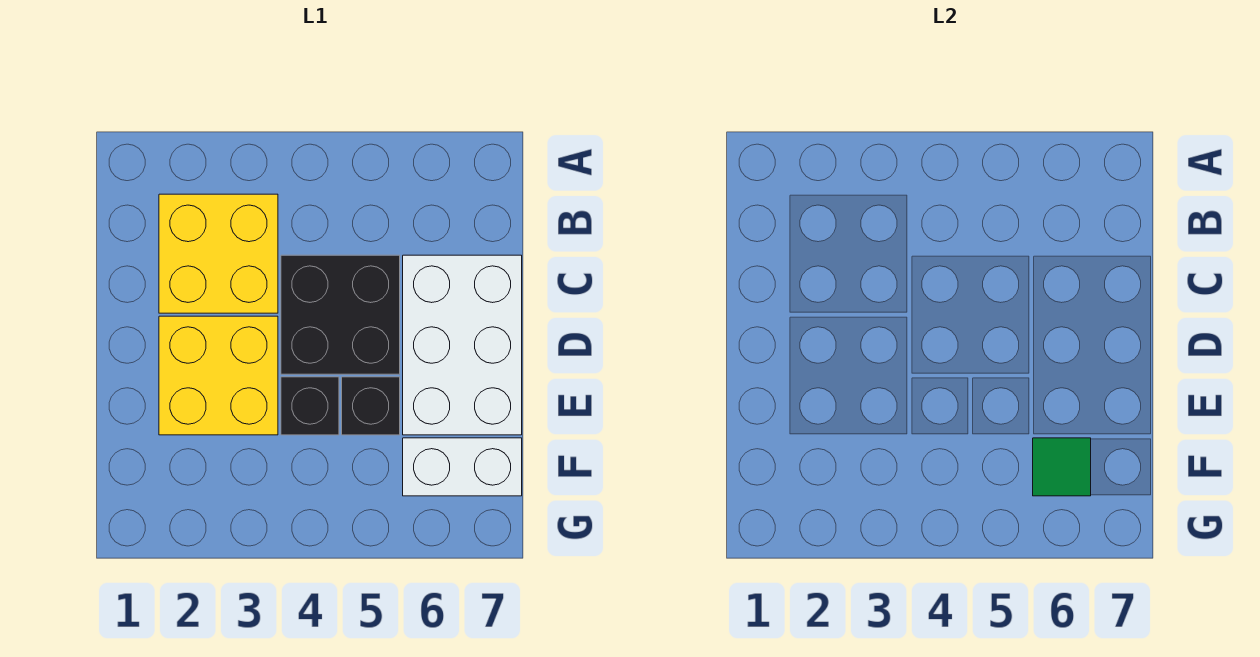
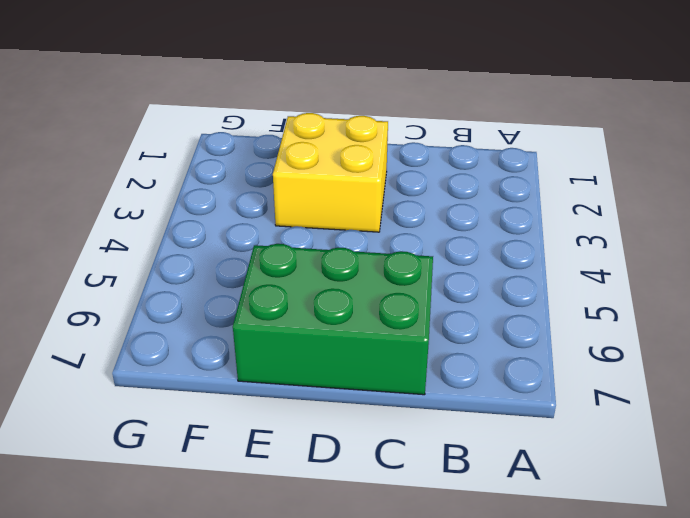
green brick C6:E7 level 1 -> white brick C6:E7 level 1
none -> yellow brick B2:C3 level 1
none -> black brick C4:D5 level 1

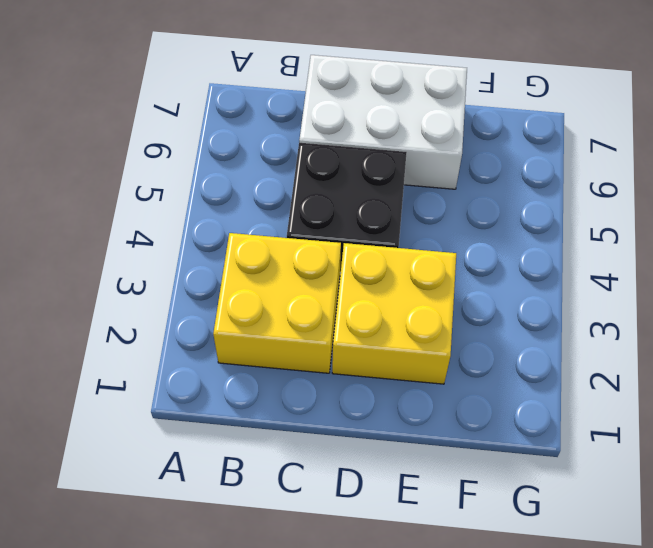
none -> black brick E4 level 1
none -> black brick E5 level 1

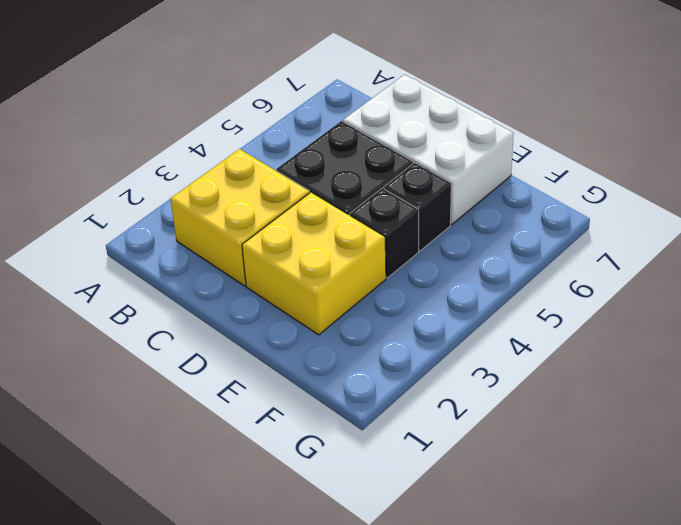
none -> white brick F6:F7 level 1
none -> green tile F6 level 2

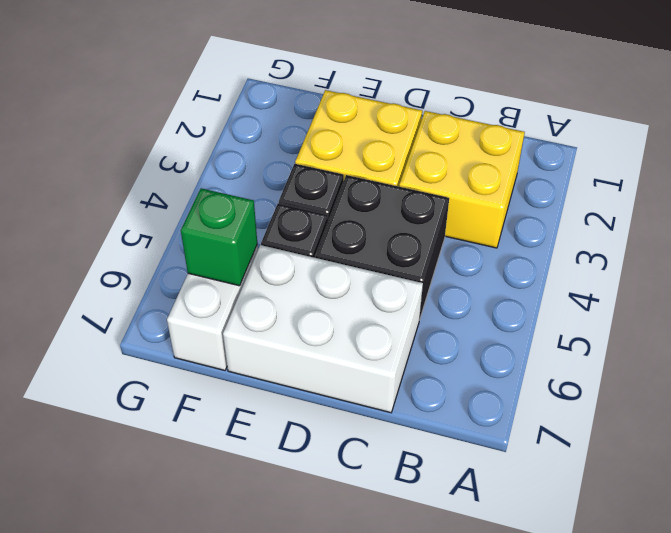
green brick F6 level 2 -> green tile F6 level 2

